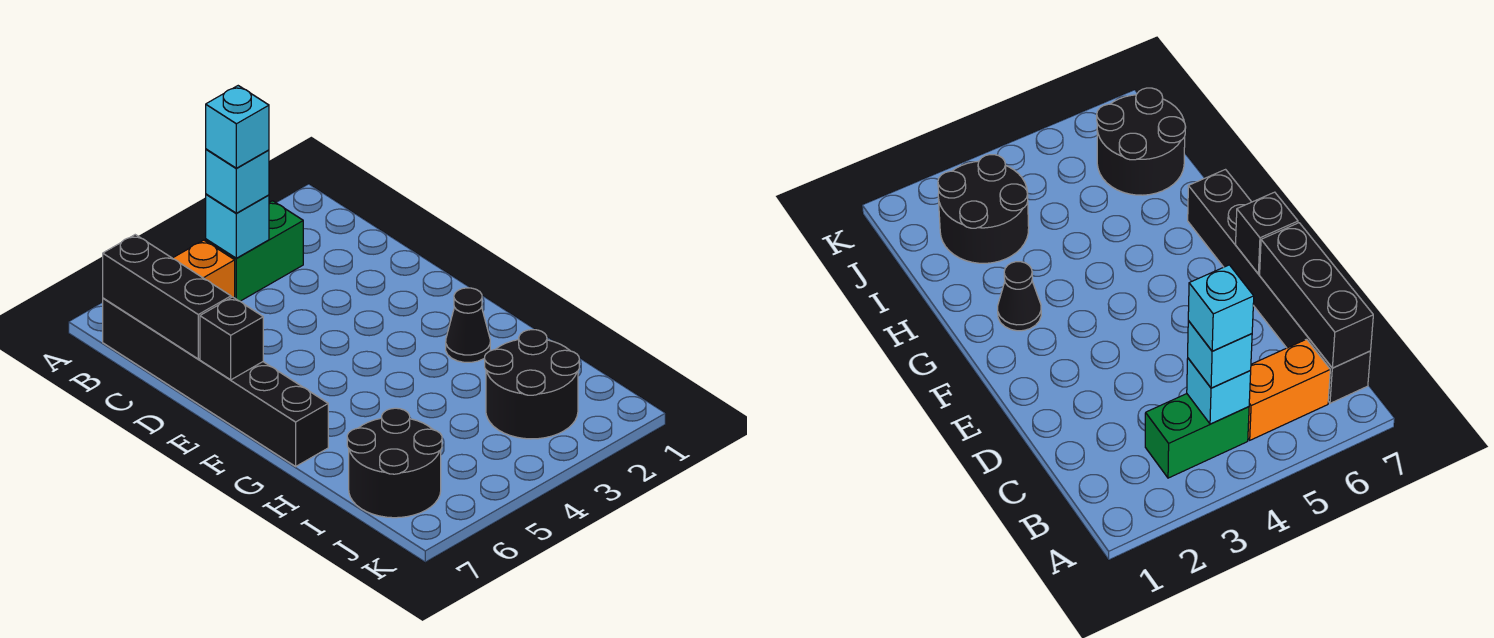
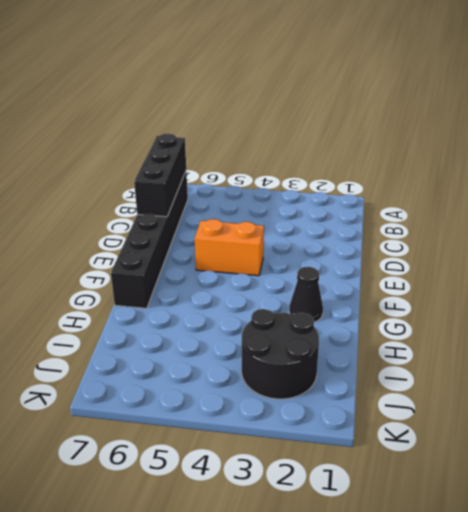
orange brick E4:E5 level 1 -> orange brick B5:B6 level 1
none -> green brick B3:B4 level 1
none -> black round brick I6:J7 level 1

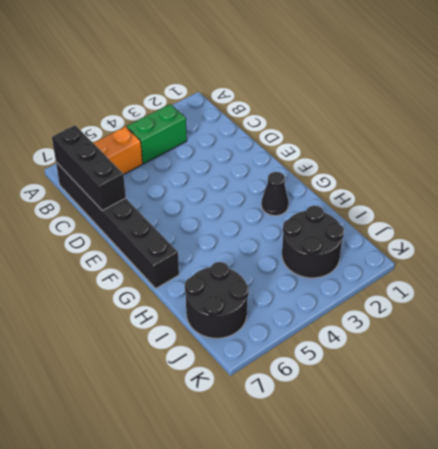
none -> cyan brick B4 level 2
none -> black brick E7 level 2

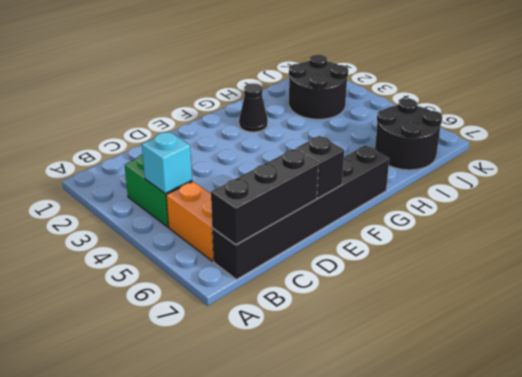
none -> cyan brick B4 level 3
none -> cyan brick B4 level 4

